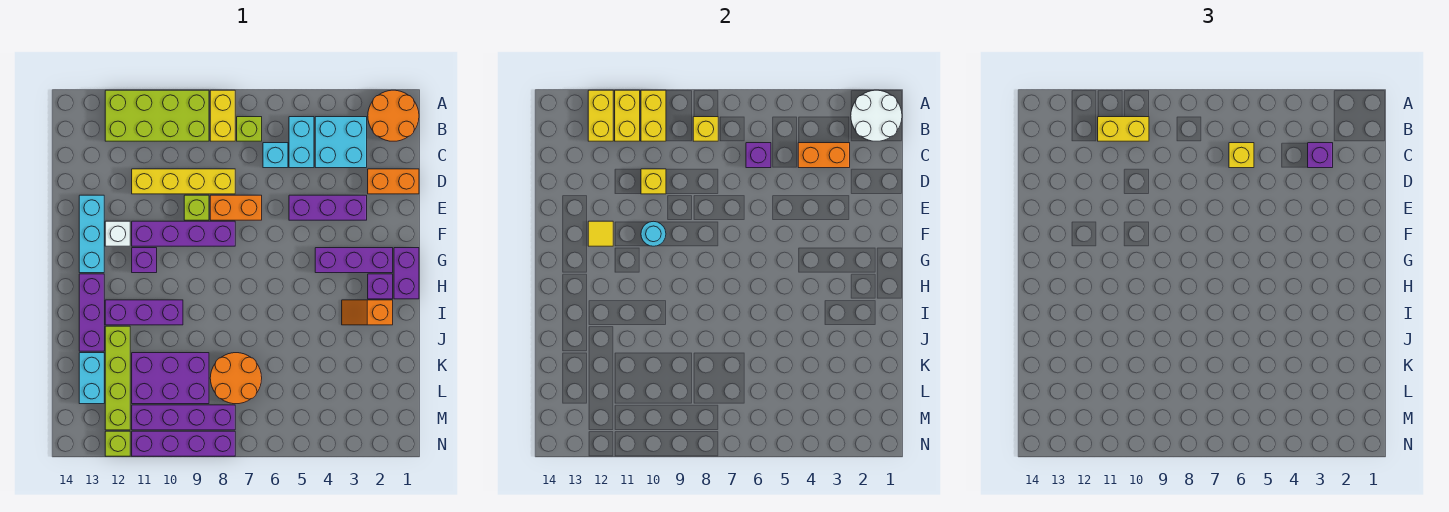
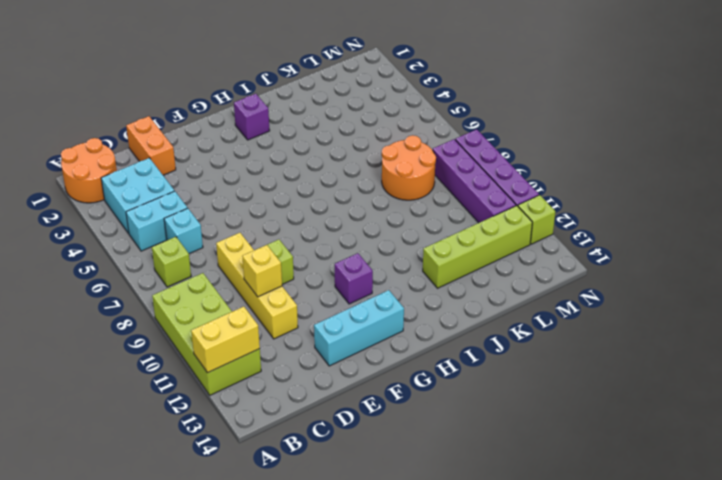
none -> yellow brick A8:B8 level 1
none -> purple brick E3:E5 level 1
none -> orange brick E7:E8 level 1
none -> purple brick F8:F11 level 1

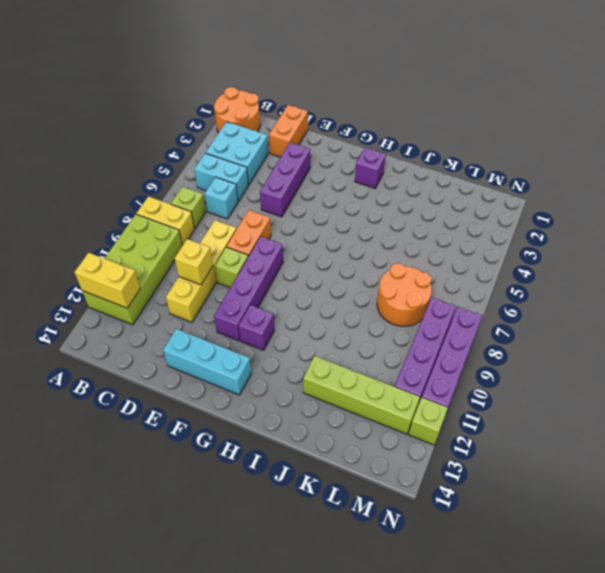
none -> white brick F12 level 1
none -> purple brick G1:H1 level 1
none -> purple brick G2:G4 level 1
none -> purple brick H13:J13 level 1

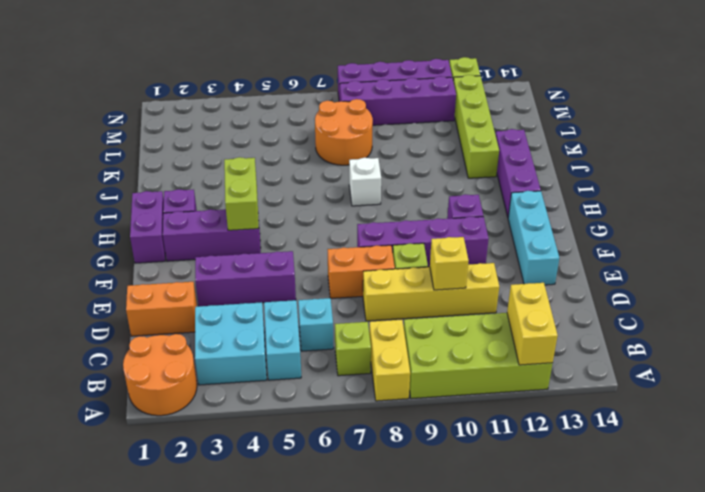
lime brick G4:H4 level 2 -> none
white brick I8 level 1 -> white brick F12 level 1
none -> orange slope I2:I3 level 1 top 2
none -> purple brick I10:I12 level 1
none -> purple brick K9:L11 level 1
none -> cyan brick K13:L13 level 1

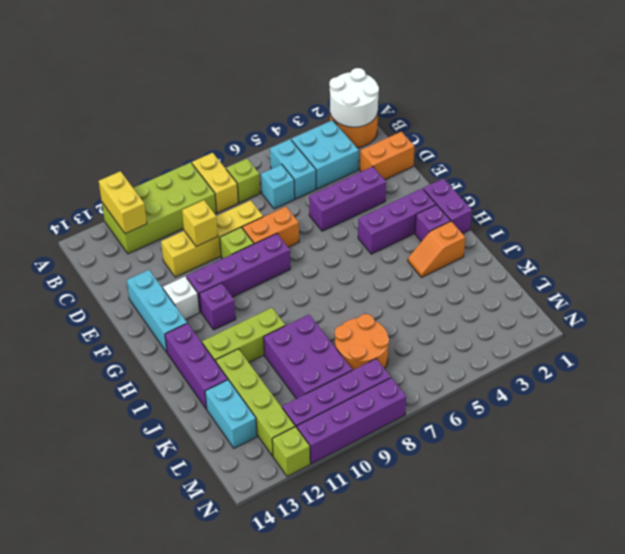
lime brick I10:I12 level 1 -> purple brick I10:I12 level 1
purple brick J9:L10 level 1 -> purple brick K9:L11 level 1
none -> yellow brick A10:B10 level 2
none -> yellow brick A11:B11 level 2
none -> yellow brick B8 level 2
none -> orange brick C3:C4 level 2

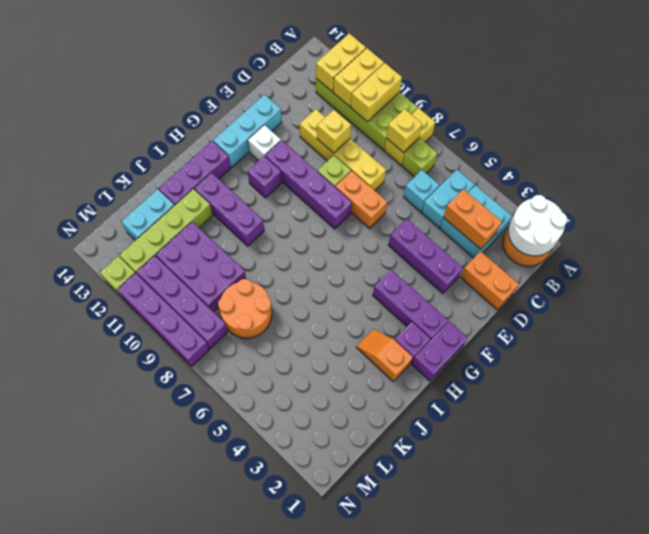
none -> purple brick C6 level 2
none -> cyan round brick F10 level 2
none -> yellow tile F12 level 2
none -> yellow brick B10:B11 level 3

